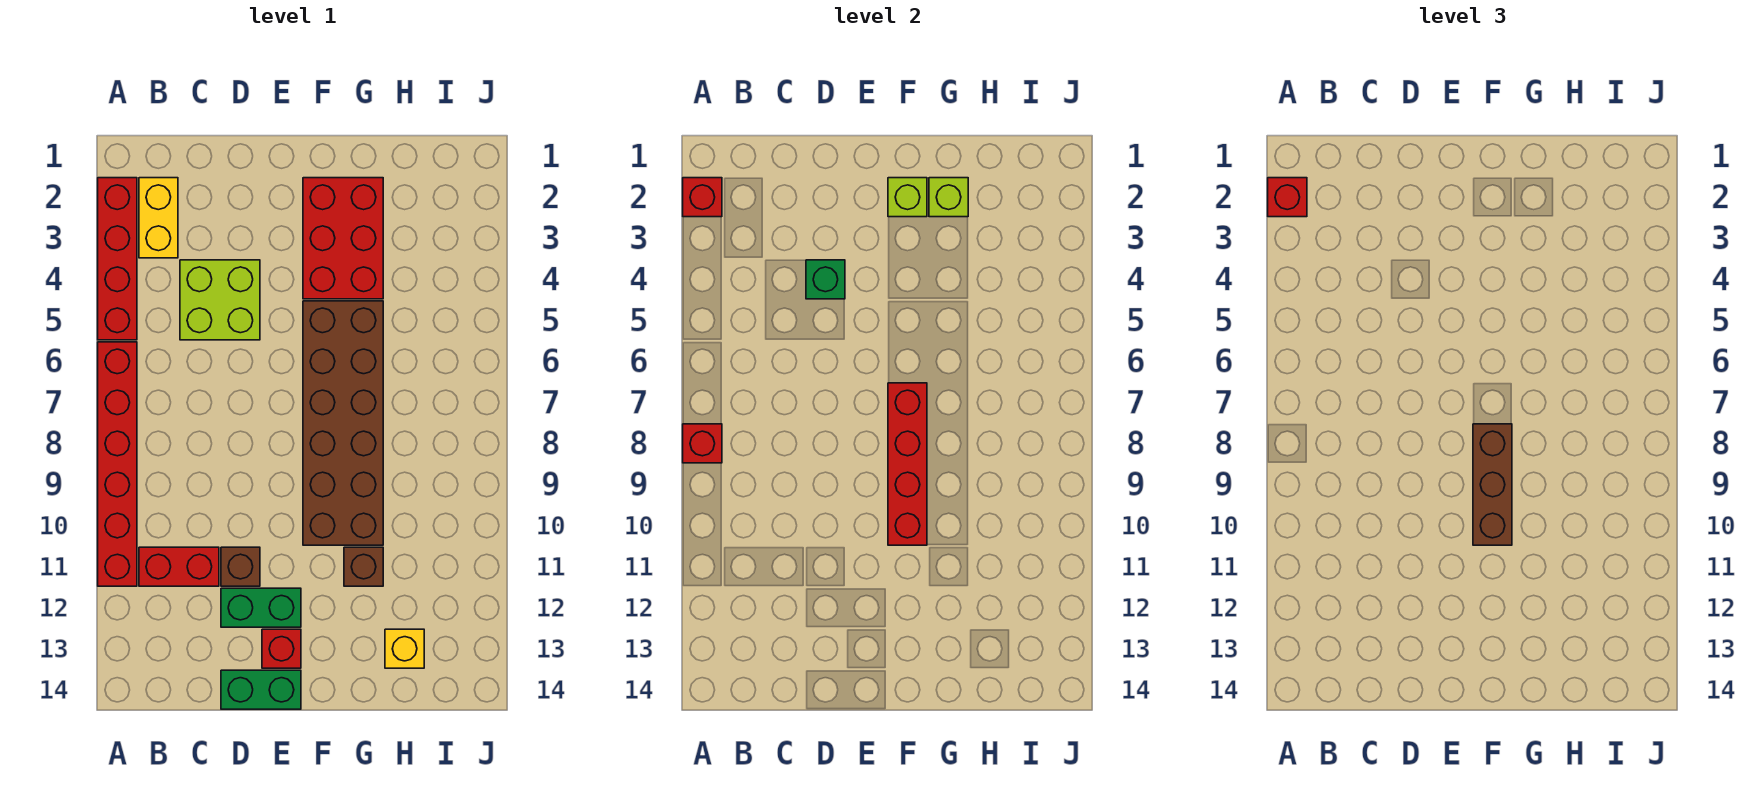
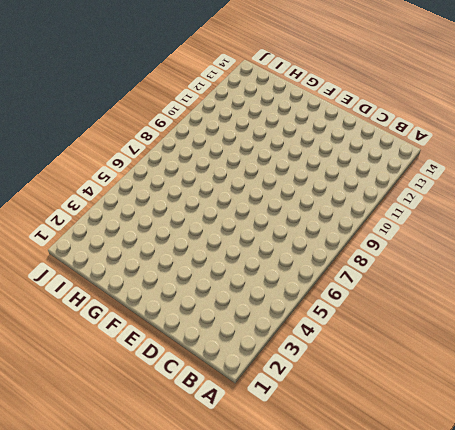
none -> red brick A2:A5 level 1
none -> red brick A6:A11 level 1
none -> yellow brick B2:B3 level 1

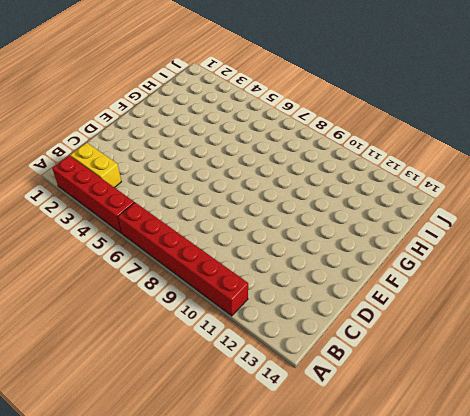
none -> red brick B11:C11 level 1
none -> lime brick C4:D5 level 1
none -> brown brick D11 level 1

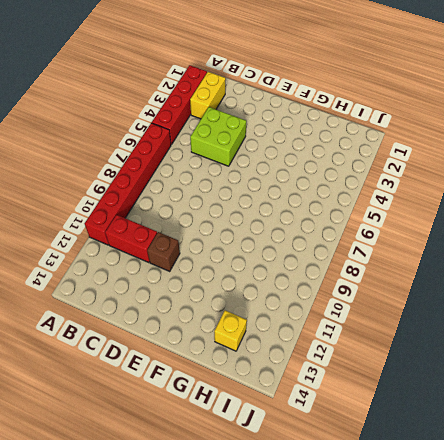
none -> green brick D12:E12 level 1
none -> green brick D14:E14 level 1
none -> red brick E13 level 1

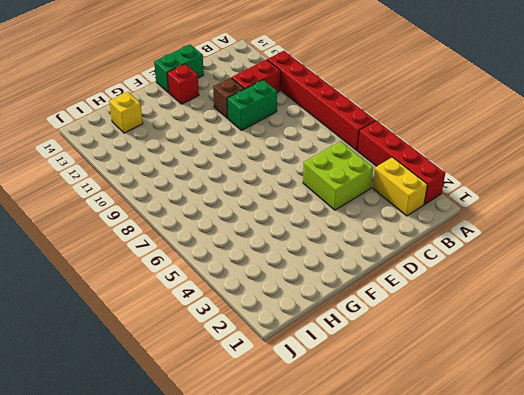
green brick C10:D10 level 1 -> green brick D12:E12 level 1
none -> red brick F2:G4 level 1
none -> brown brick F5:G10 level 1
none -> brown brick G11 level 1

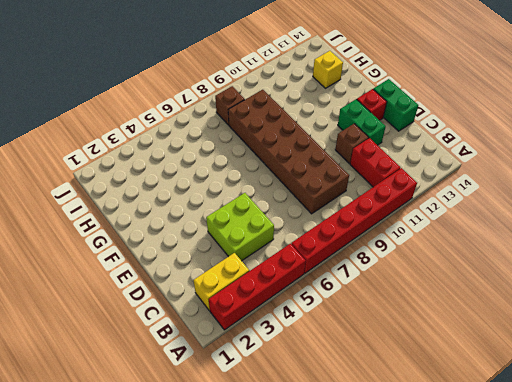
brown brick C8:H9 level 1 -> brown brick F5:G10 level 1
brown brick I8 level 1 -> brown brick G11 level 1
none -> red brick F2:G4 level 1
none -> red brick A2 level 2
none -> red brick A8 level 2

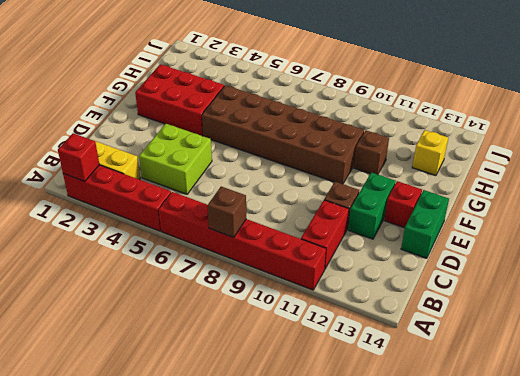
brown brick A8 level 2 -> red brick A8 level 2
none -> green brick D4 level 2
none -> lime brick F2 level 2
none -> red brick F7:F10 level 2

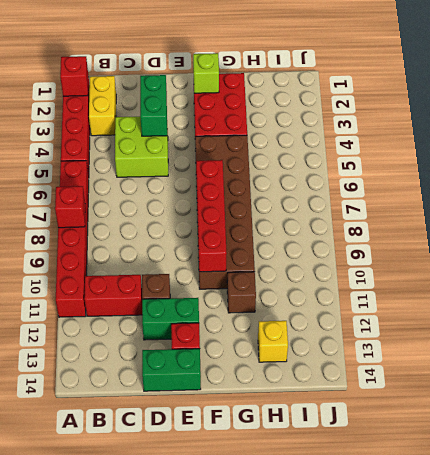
green brick D3:D4 level 2 -> green brick D4 level 2
none -> lime brick G2 level 2
none -> red brick A2 level 3
none -> brown brick F8:F10 level 3

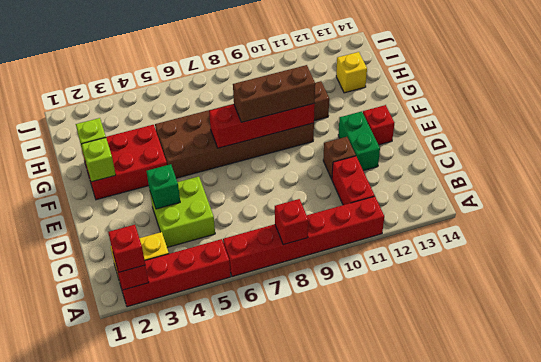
none -> green brick D14:E14 level 1

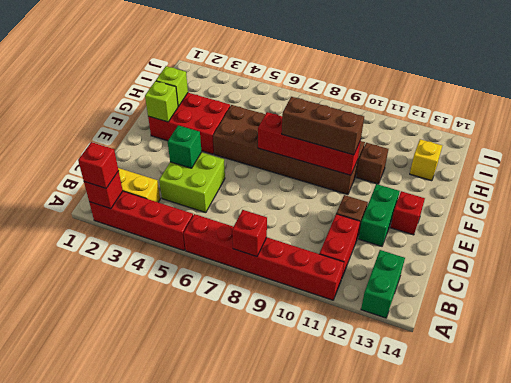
green brick A13:B13 level 1 -> green brick D14:E14 level 1

